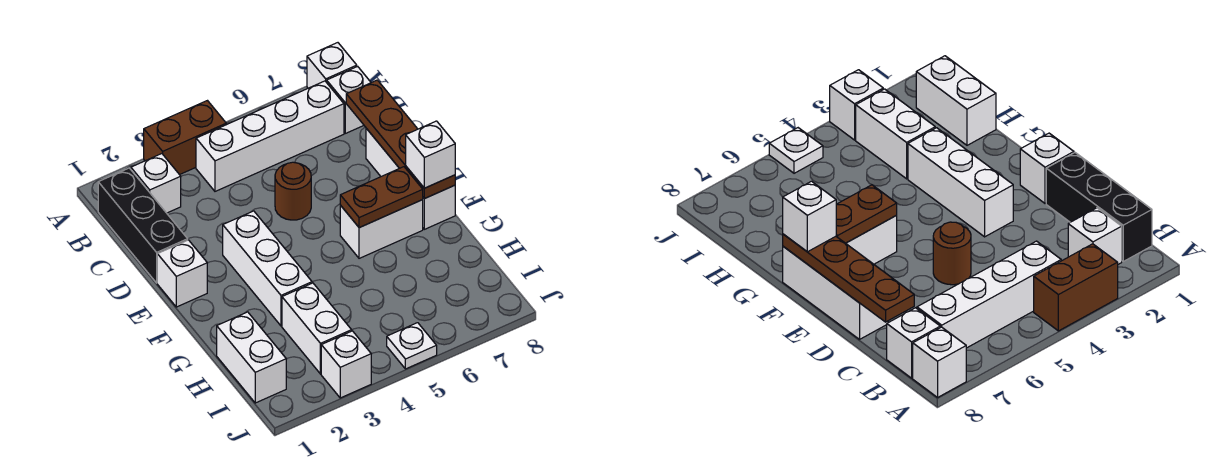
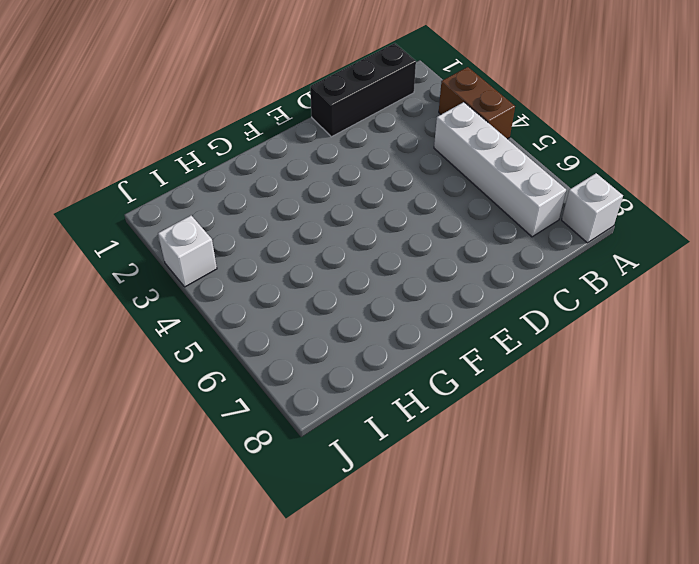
none -> white brick B2 level 1
none -> white brick B8 level 1
none -> brown round brick D5 level 1

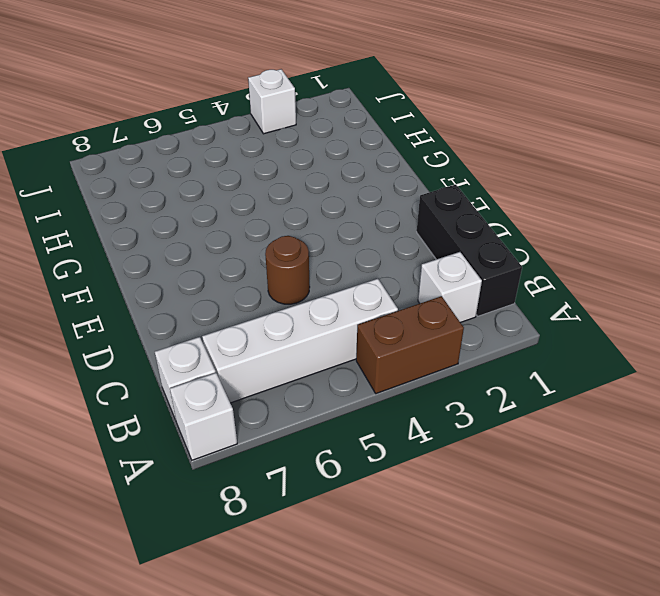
none -> white brick D8:F8 level 1
none -> white brick E1 level 1
none -> white brick E3:G3 level 1

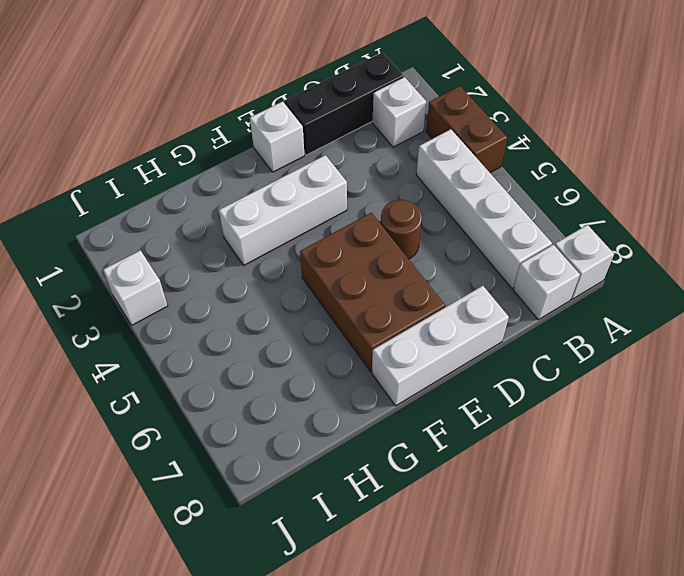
brown brick E5:F7 level 1 -> white brick F6:F7 level 1
none -> white brick H1:I1 level 1
none -> white brick H3:I3 level 1
none -> white plate J5 level 1

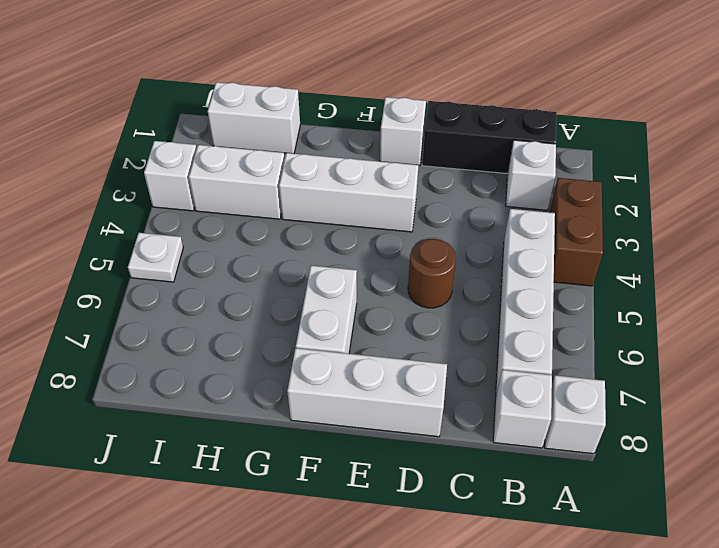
none -> brown plate C8:F8 level 2
none -> brown plate F6:F7 level 2
none -> white brick F8 level 3

